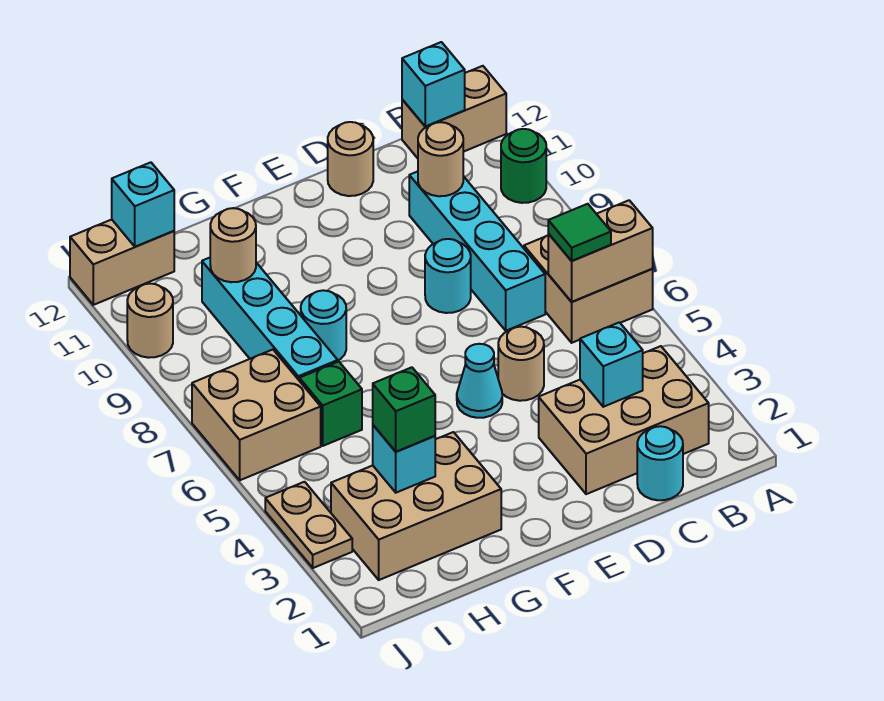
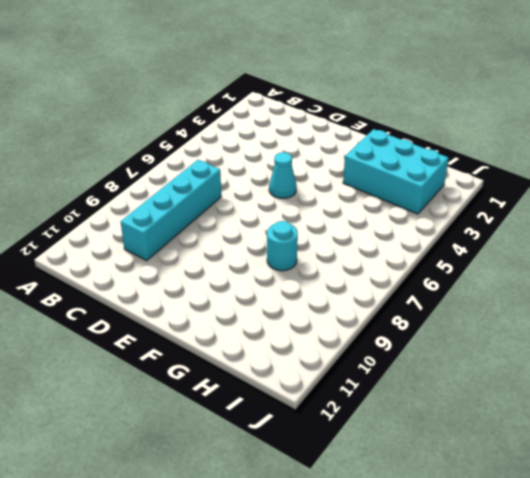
cyan brick G2:I3 level 1 -> tan brick G2:I3 level 1
none -> tan brick A6:B7 level 1
none -> green round brick A10 level 1
none -> tan brick A12:B12 level 1

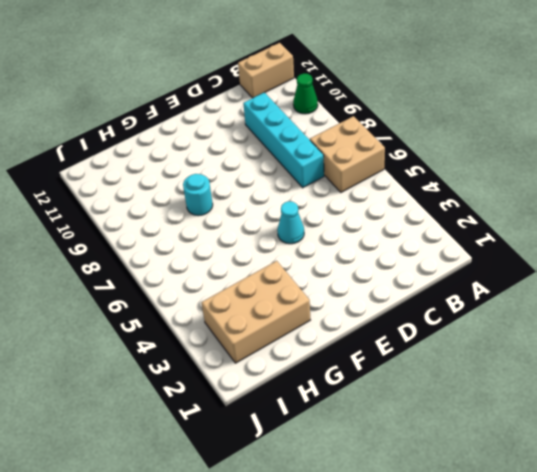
green cone A10 level 1 -> green round brick A10 level 1
none -> tan brick B2:D3 level 1
none -> cyan round brick C1 level 1
none -> tan round brick D5 level 1

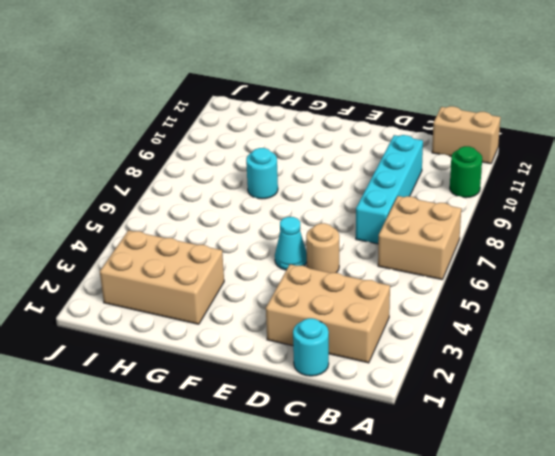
none -> cyan round brick D8 level 1
none -> tan round brick D12 level 1
none -> green brick H6 level 1

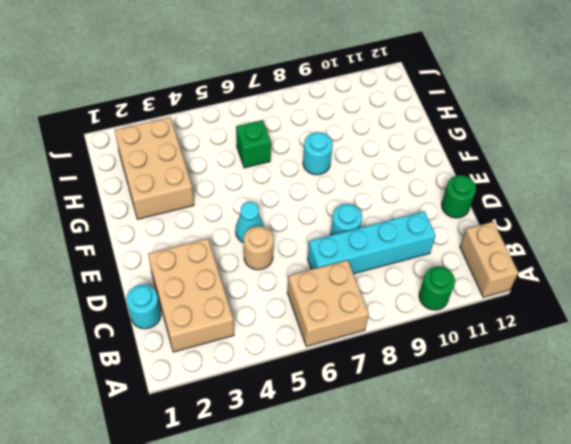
green round brick D12 level 1 -> tan round brick D12 level 1
none -> cyan brick H7:H10 level 1
none -> tan brick I6:J7 level 1
none -> tan brick I12:J12 level 1

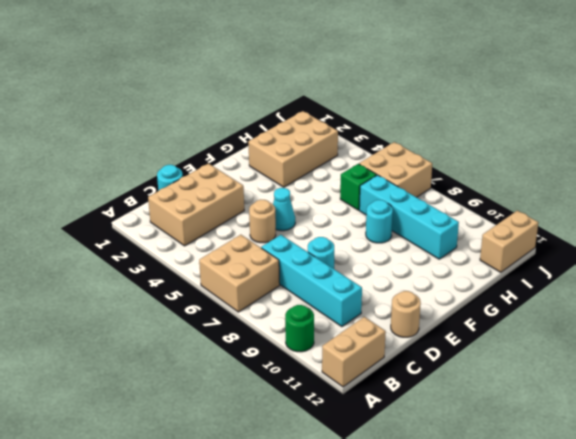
none -> tan plate J3:J4 level 1
none -> tan round brick J10 level 1
none -> tan brick A6:B6 level 2

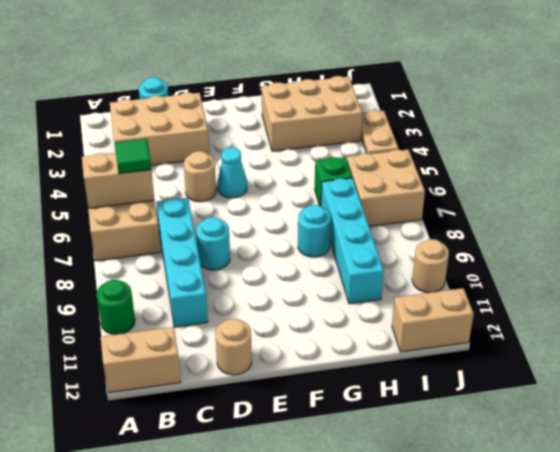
none -> cyan brick B12 level 2
none -> cyan brick C3 level 2
none -> tan round brick C10 level 2

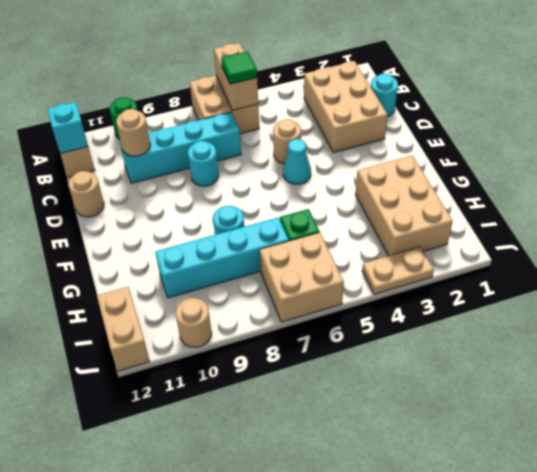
none -> cyan brick C3 level 2
none -> cyan brick H3 level 2
none -> tan round brick H10 level 2

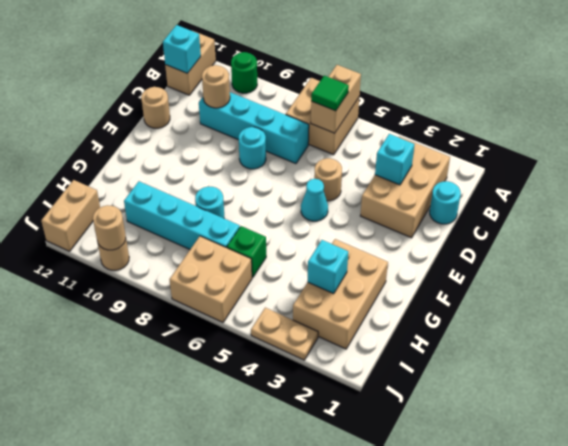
tan round brick J10 level 2 -> tan round brick H10 level 2
none -> cyan brick I12 level 2
none -> green brick H3 level 3

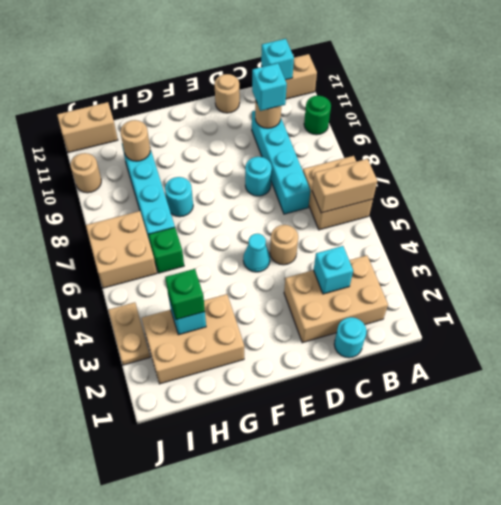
cyan brick C10 level 3 -> cyan brick I12 level 2
none -> green tile B6 level 3

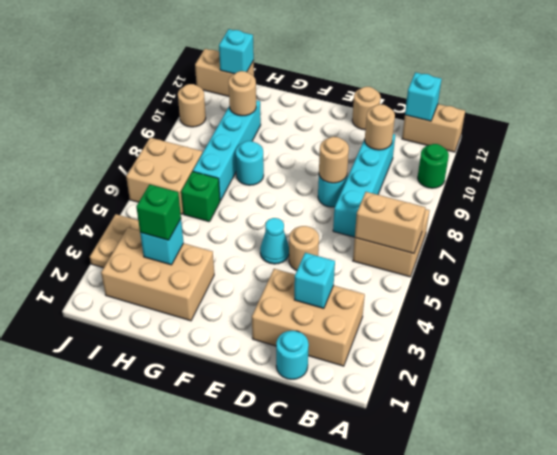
tan round brick D8 level 2 -> none
none -> green tile B6 level 3

